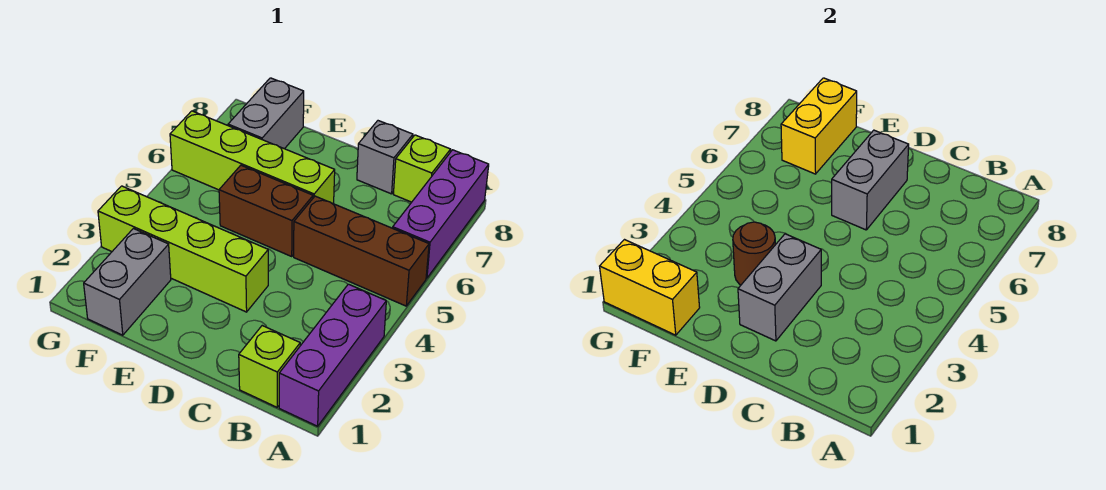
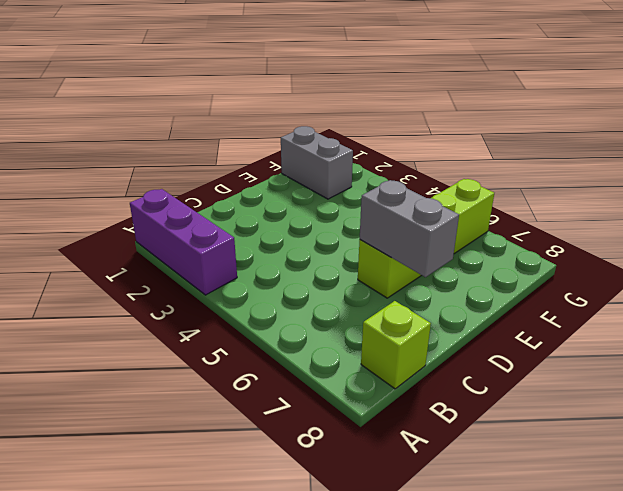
none -> brown brick A5:C5 level 1
none -> purple brick A6:A8 level 1
none -> lime brick B1 level 1

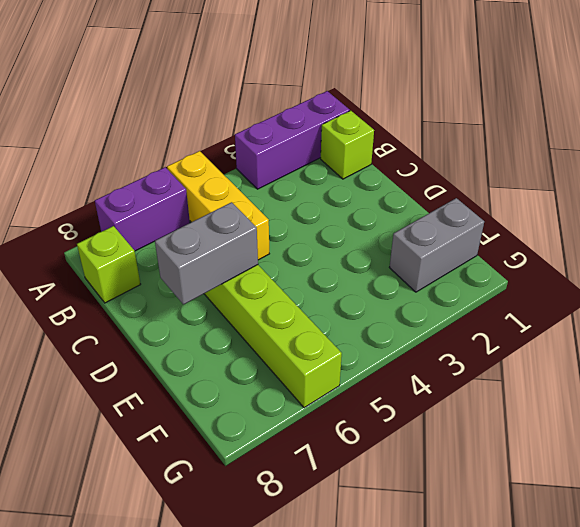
yellow brick A5:C5 level 1 -> brown brick A5:C5 level 1
purple brick A6:A7 level 1 -> purple brick A6:A8 level 1
none -> grey brick C8 level 1
none -> lime brick D3:G3 level 1
none -> brown brick D5:E5 level 1

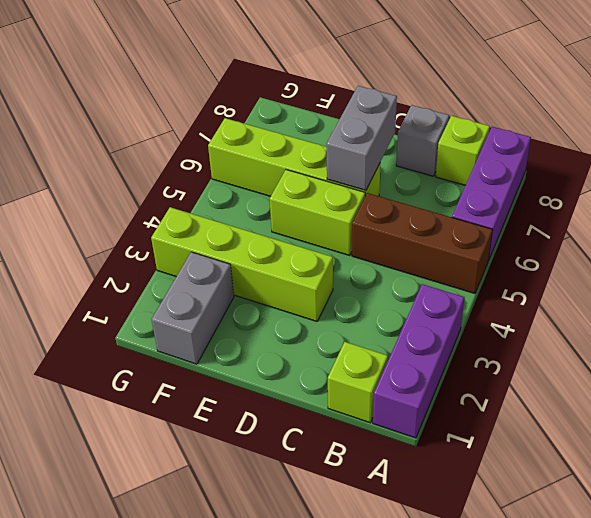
lime brick D5:E5 level 1 -> brown brick D5:E5 level 1
none -> grey brick F7:F8 level 1
none -> grey brick D2:D3 level 2
none -> brown round brick E3 level 2

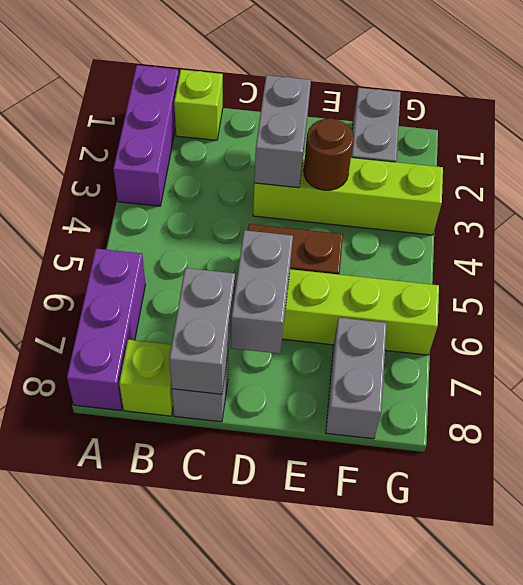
grey brick C7:C8 level 2 -> none
none -> brown brick A5:C5 level 1
none -> yellow brick F1:G1 level 2
none -> yellow brick F7:F8 level 2

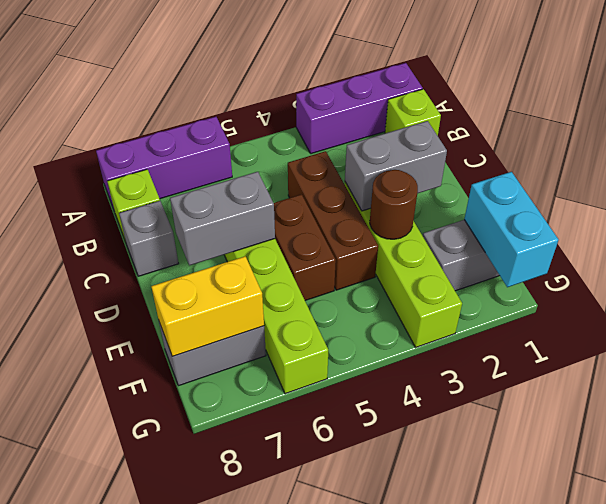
brown brick C4:E4 level 1 -> brown brick A5:C5 level 1
cyan brick F1:G1 level 2 -> yellow brick F1:G1 level 2

